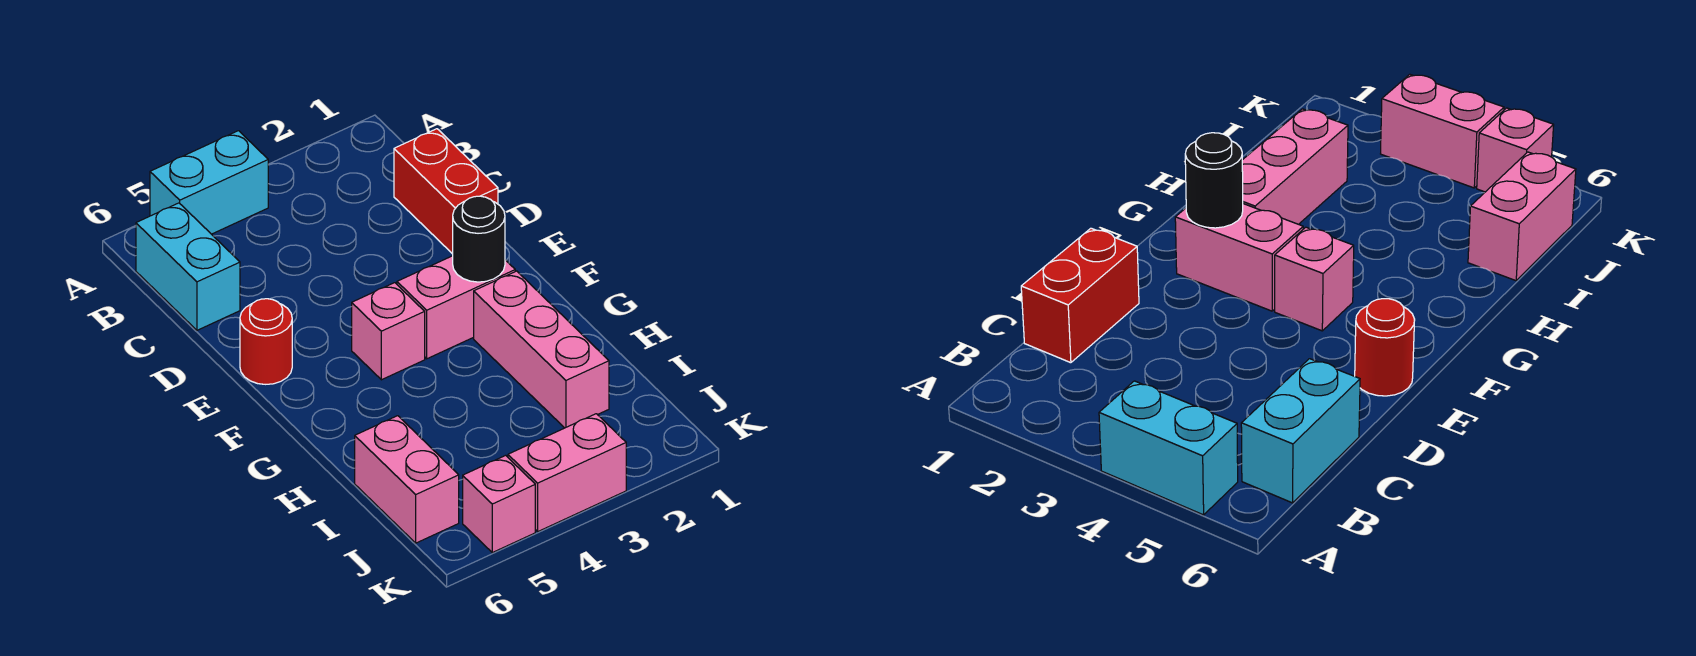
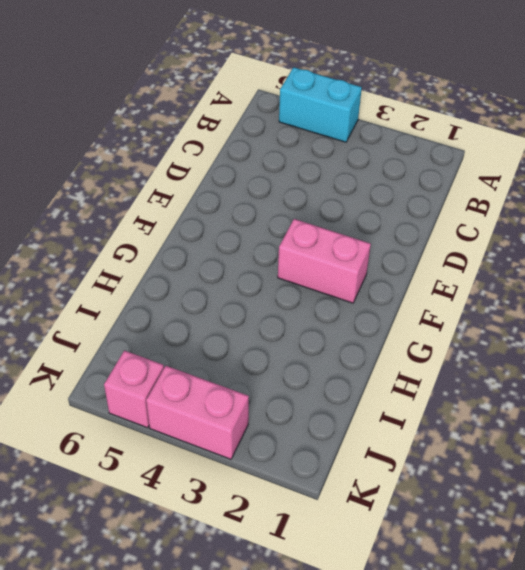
none -> cyan brick B6:C6 level 1
none -> red brick C1:D1 level 1

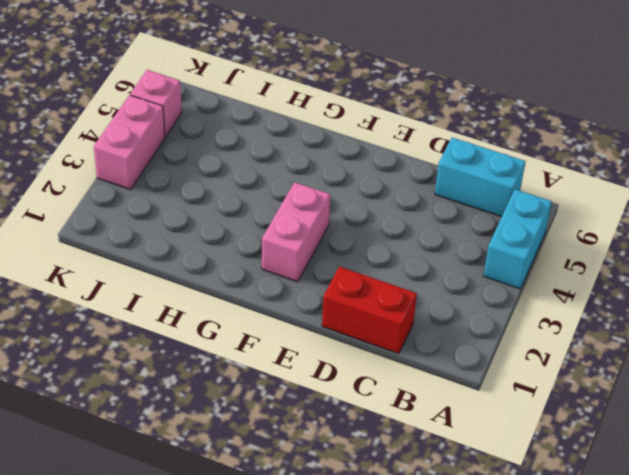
none -> red round brick E6 level 1
none -> pink brick F4 level 1

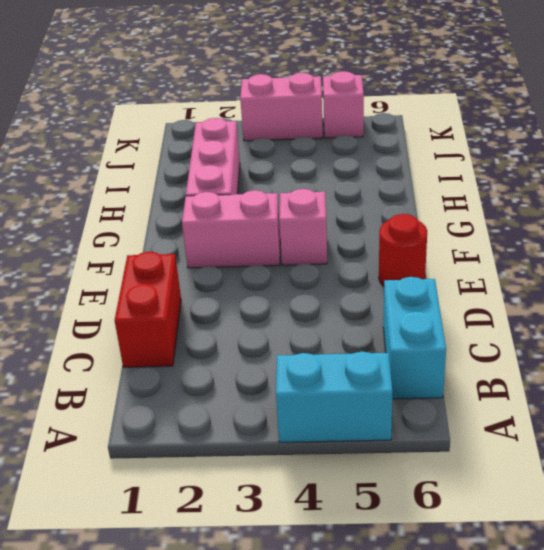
none -> pink brick I6:J6 level 1
none -> black round brick F2 level 2

